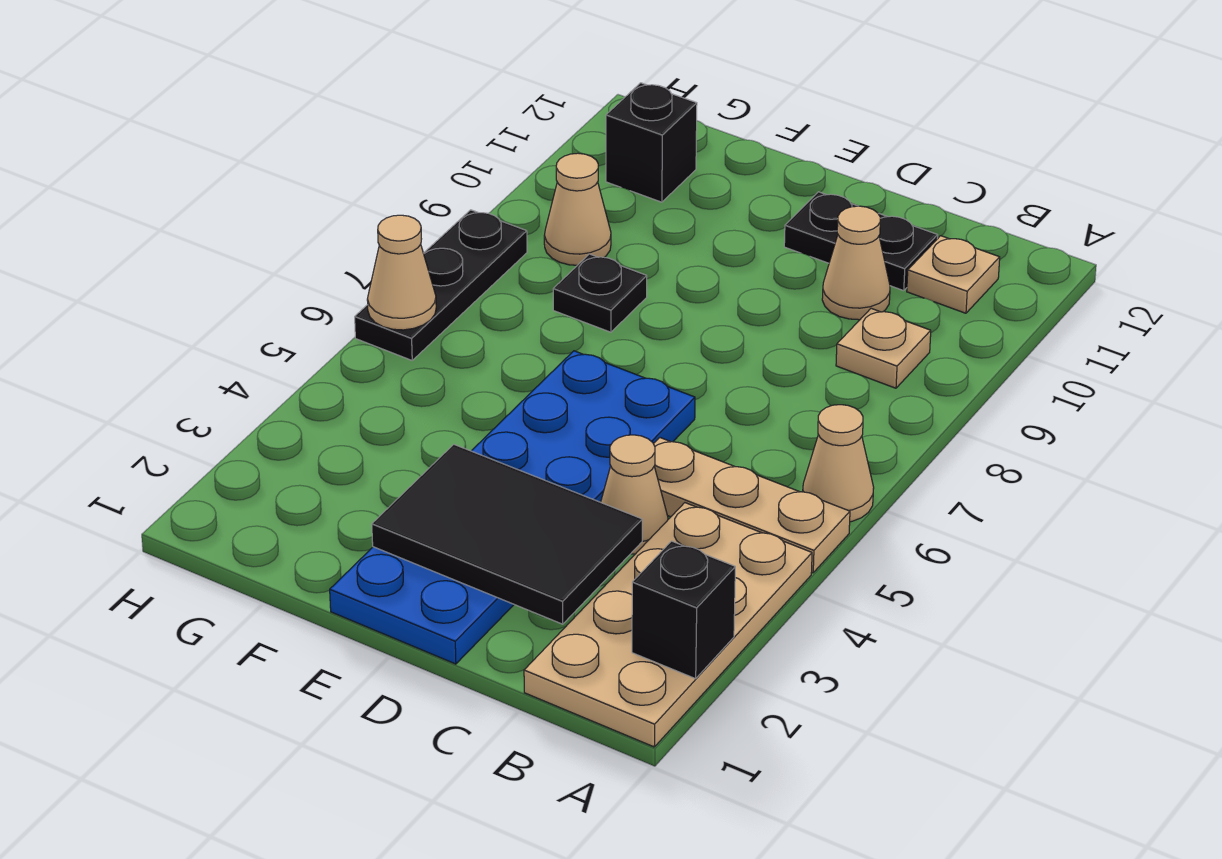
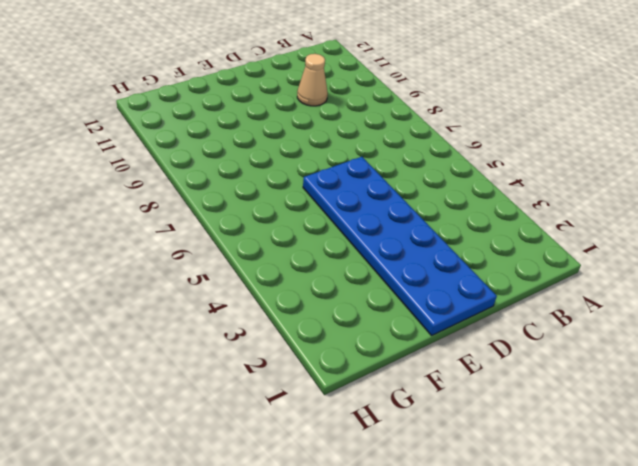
none -> tan plate A1:B4 level 1
none -> tan plate A5:C5 level 1
none -> tan cone A6 level 1

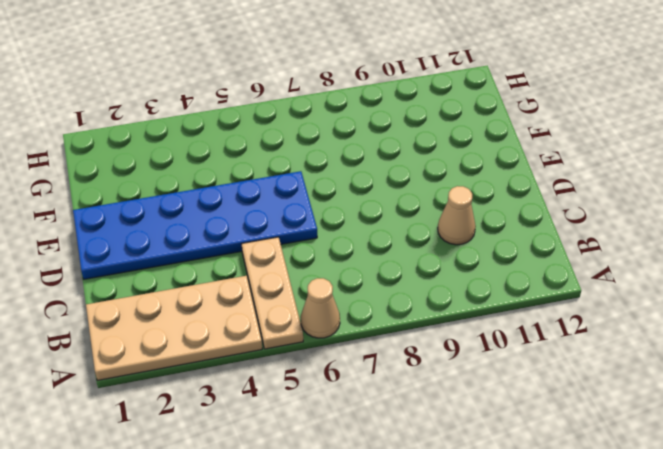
none -> tan plate B9 level 1
none -> tan plate B11 level 1
none -> tan cone C4 level 1

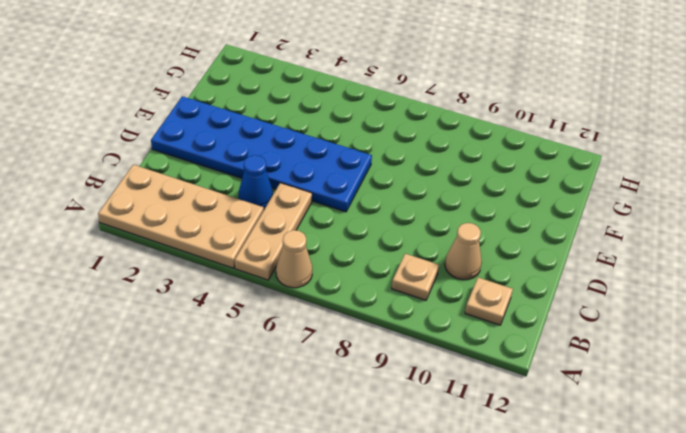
blue cone C4 level 1 -> tan cone C4 level 1
none -> black plate C11:D11 level 1
none -> black plate F8 level 1
none -> tan cone G9 level 1

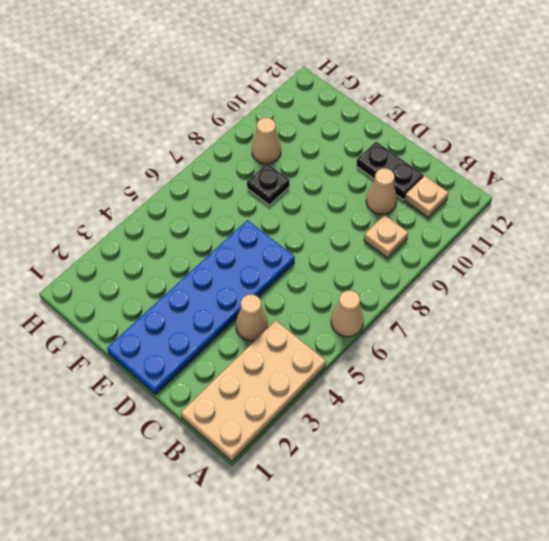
none -> tan plate A5:C5 level 1
none -> black brick G11 level 1
none -> black plate H6:H8 level 1

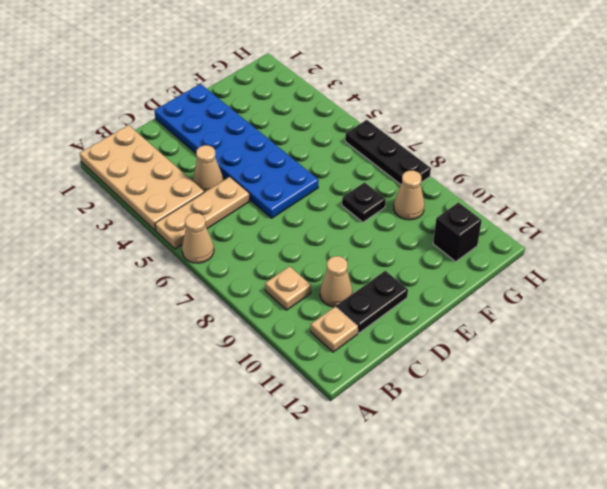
none -> black brick A2 level 2
none -> black tile C2:E3 level 2
none -> tan cone H6 level 2

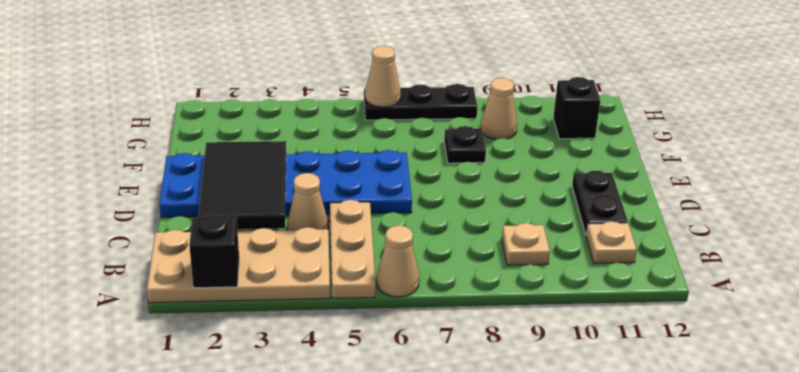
none -> tan cone C10 level 1

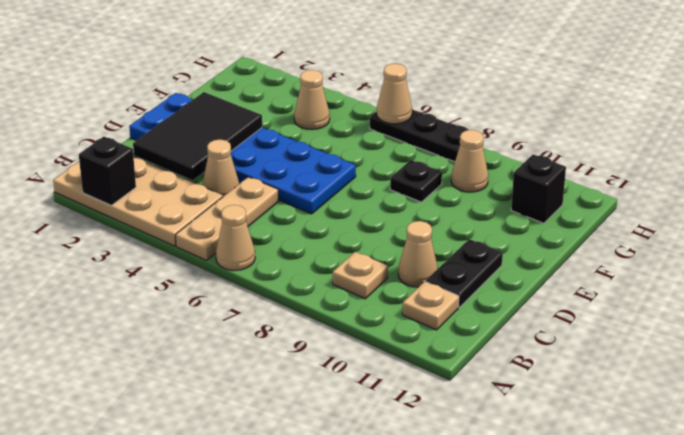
tan cone G4 level 1 -> none

